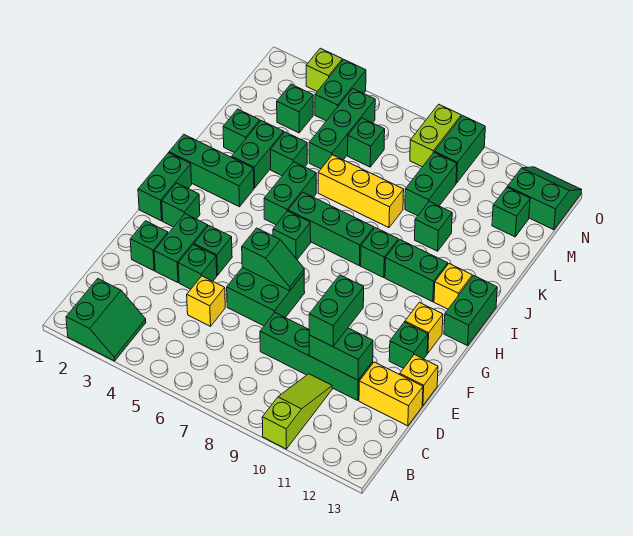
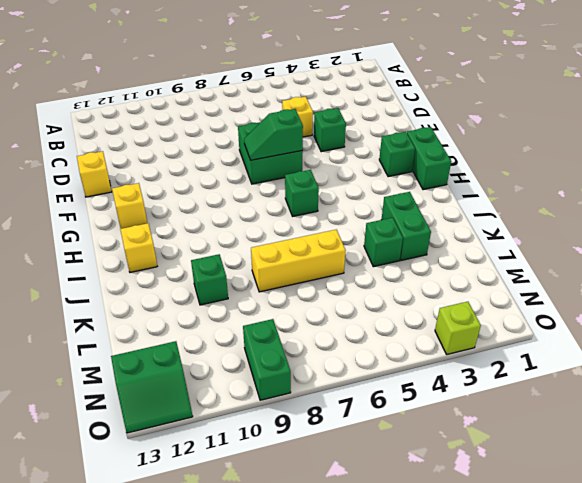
none -> green slope A2:B3 level 1 top 2
none -> lime slope A10:C10 level 1 top A
none -> green brick D8:D11 level 1
none -> yellow brick D12:D13 level 1

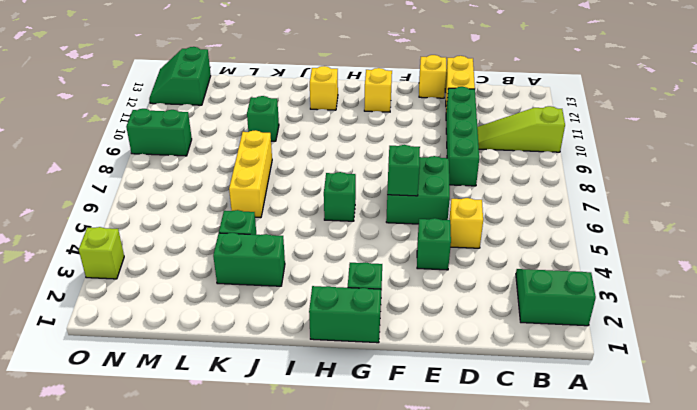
none -> green brick E2 level 1
none -> green brick E3:F3 level 1
none -> green brick F4 level 1
none -> green brick F12 level 1

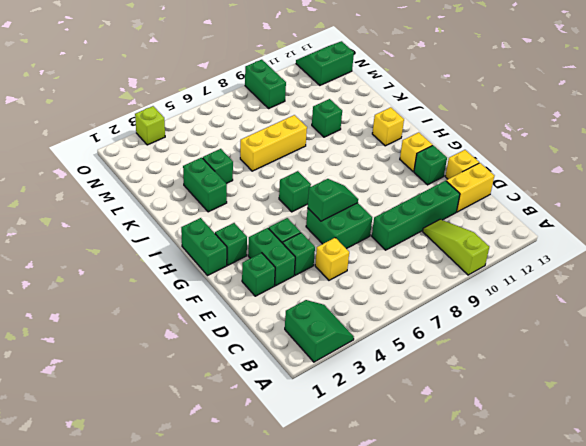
none -> green brick H13:I13 level 1
none -> green brick I1:I3 level 1
none -> green brick I5:J5 level 1
none -> green brick I6:I8 level 1

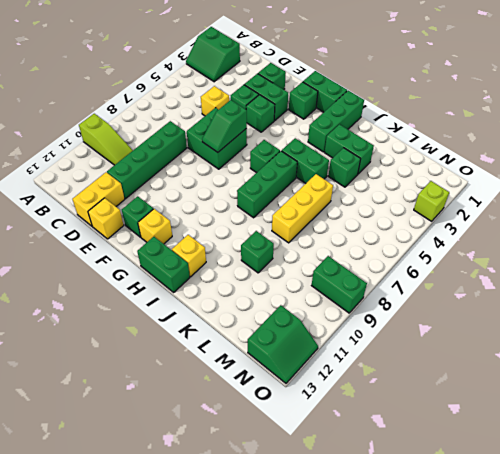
none -> green brick I9 level 1
none -> green brick I10:I11 level 1
none -> green brick K2 level 1
none -> green brick L5:N5 level 1

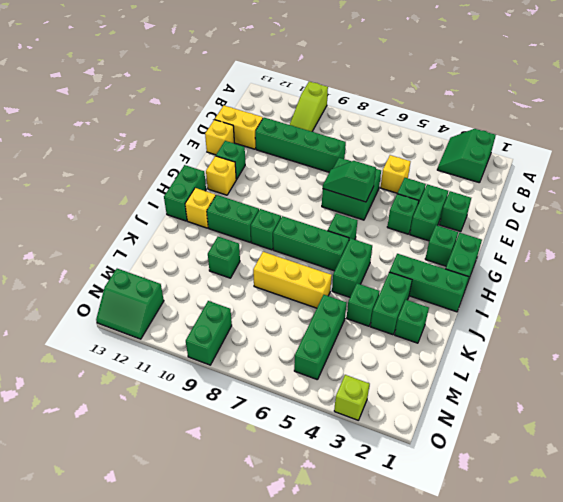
none -> green brick L9:M9 level 1
none -> green brick M3 level 1
none -> green brick M6 level 1
none -> green brick M12 level 1

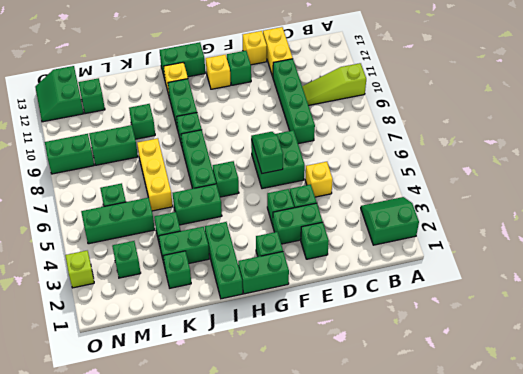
none -> green brick N4:O4 level 1
none -> lime brick N8:O8 level 1
none -> green brick D10:D11 level 2
none -> green brick D10:E10 level 3

